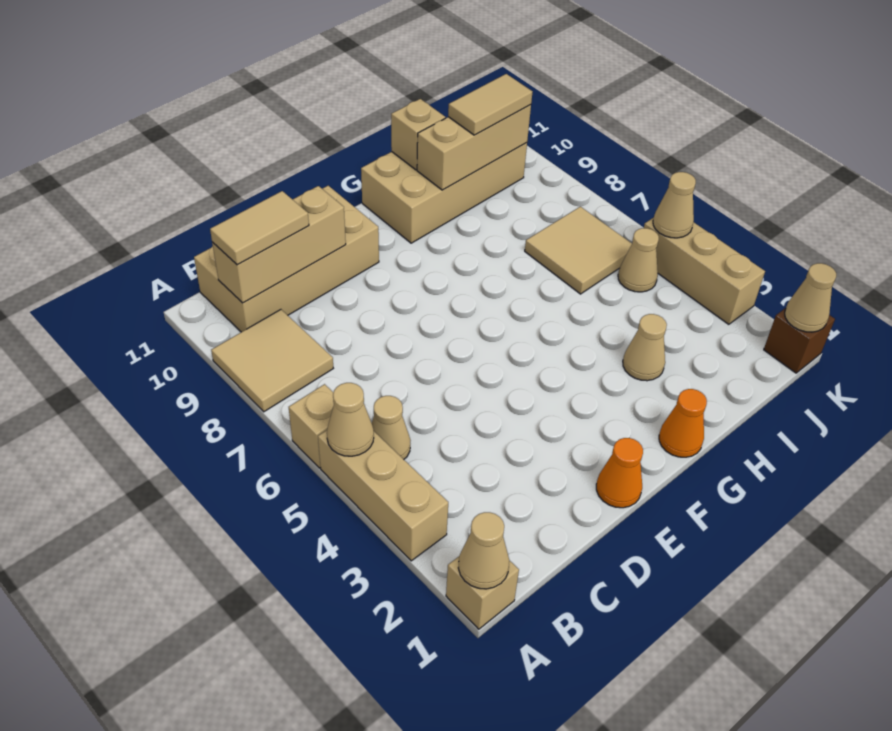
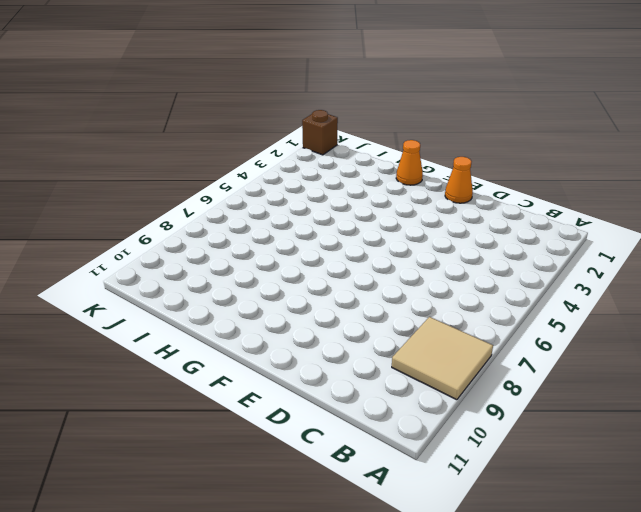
none -> tan brick A1 level 1
none -> tan brick A3:A5 level 1
none -> tan brick A6 level 1

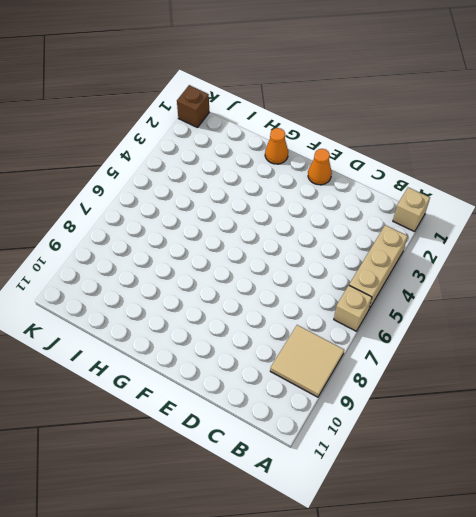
none -> tan cone B5 level 1
none -> tan brick B10:E11 level 1
none -> tan brick G10:J11 level 1

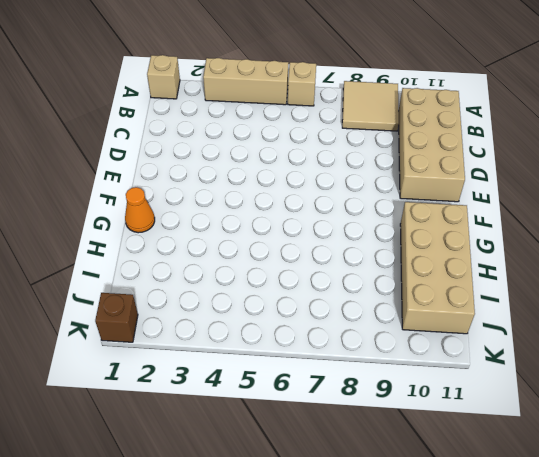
none -> tan cone B5 level 1
none -> orange cone E1 level 1
none -> tan cone H3 level 1

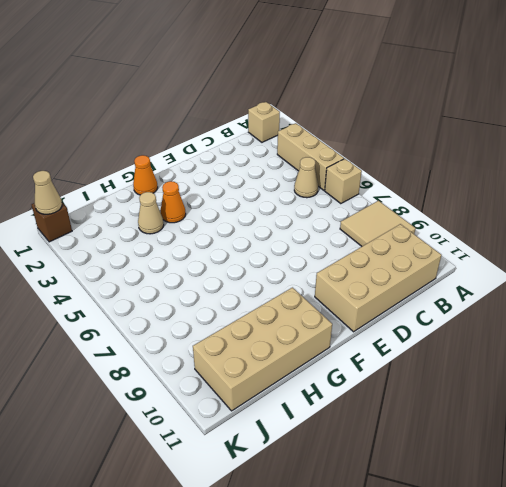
orange cone G3 level 1 -> orange cone E1 level 1
none -> tan tile I6:J7 level 1
none -> tan cone J5 level 1
none -> tan brick K3:K5 level 1

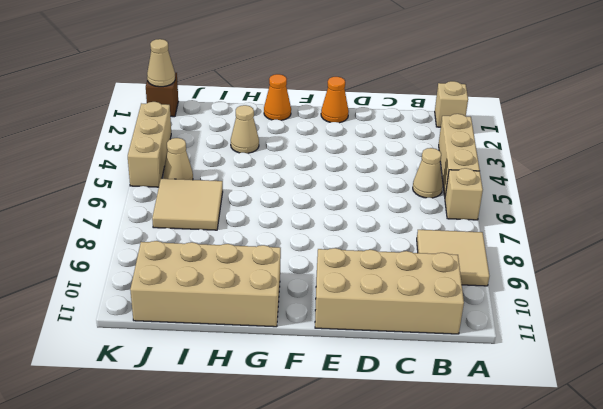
none -> tan cone A1 level 2
none -> tan cone A5 level 2
none -> tan brick B10:D10 level 2

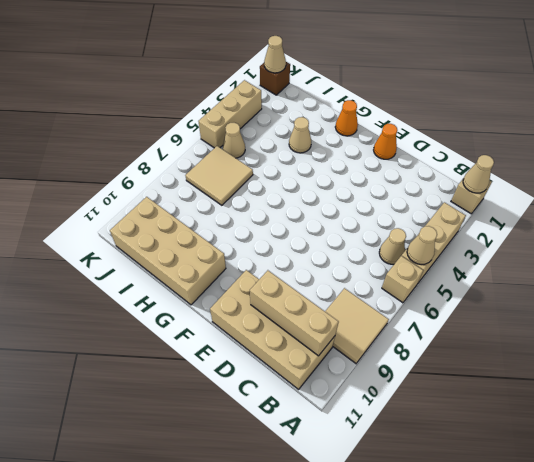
none -> tan brick H10:J10 level 2
none -> tan brick H11 level 2
none -> tan cone K5 level 2

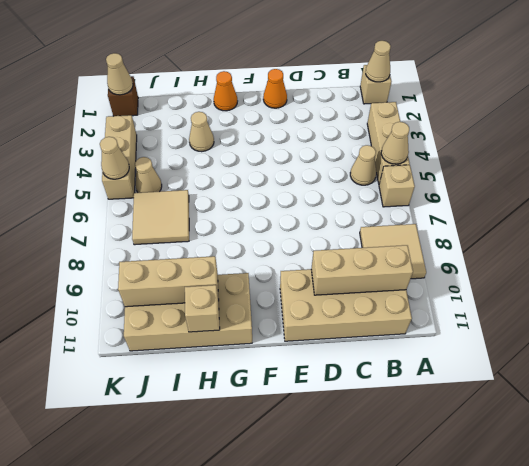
none -> tan tile B10:C10 level 3
none -> tan tile I10:J10 level 3

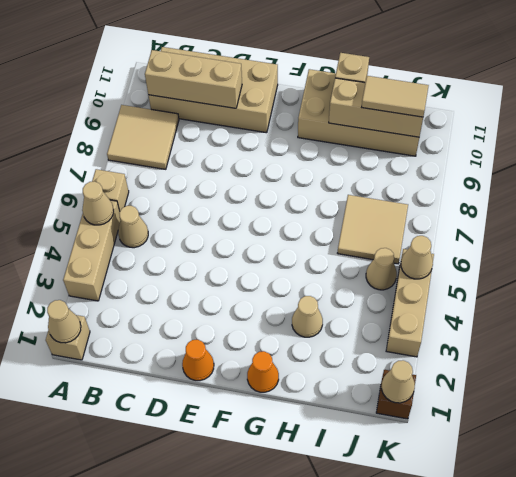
none -> tan tile B10:C10 level 3

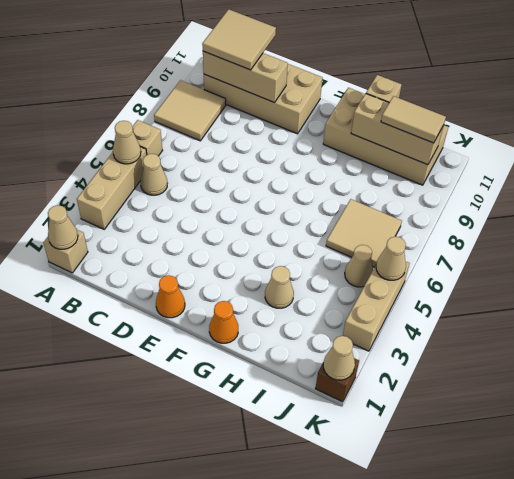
tan tile B10:C11 level 3 -> tan tile B10:C10 level 3

